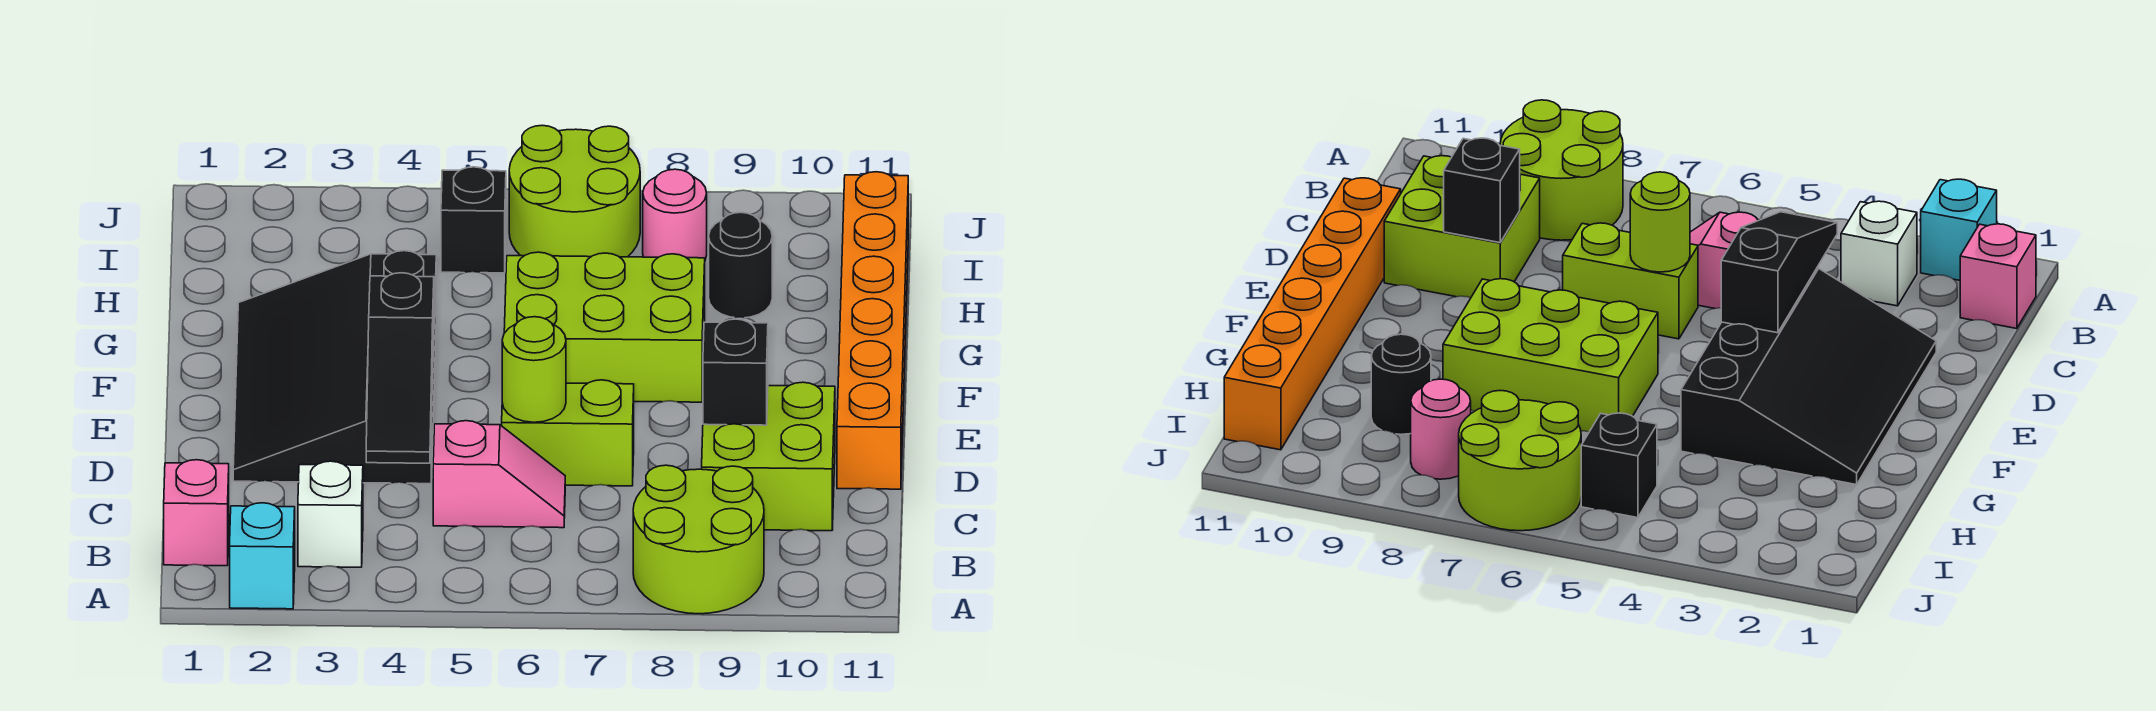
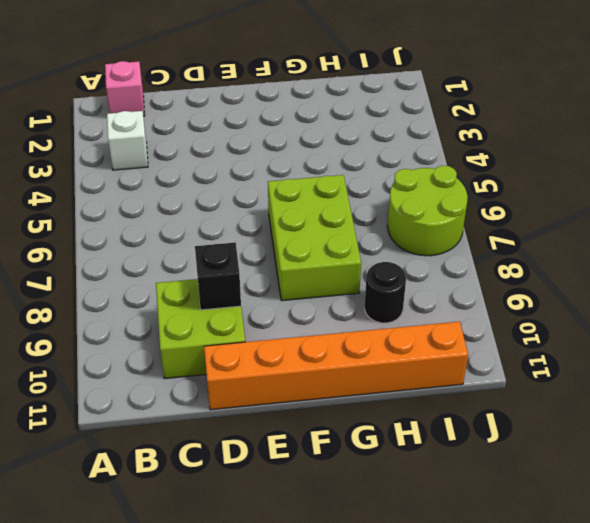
none -> cyan brick A2 level 1
none -> lime round brick A8:B9 level 1
none -> pink slope C5:C6 level 1 top 5

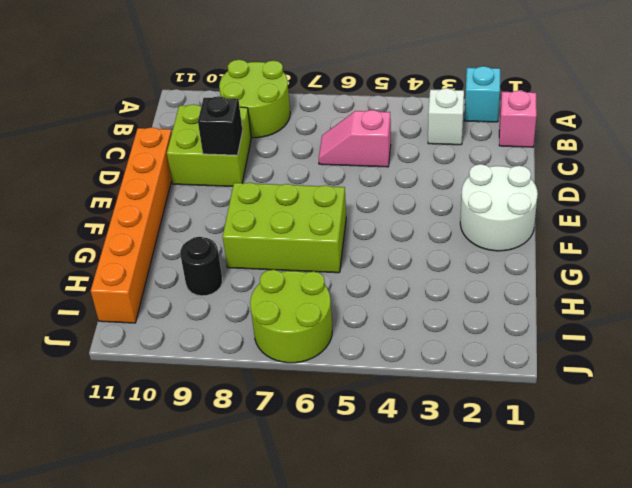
white round brick E1:F2 level 1 -> black slope D2:G4 level 1 top 4
none -> lime brick D6:D7 level 1
none -> black brick I5 level 1
none -> pink round brick I8 level 1

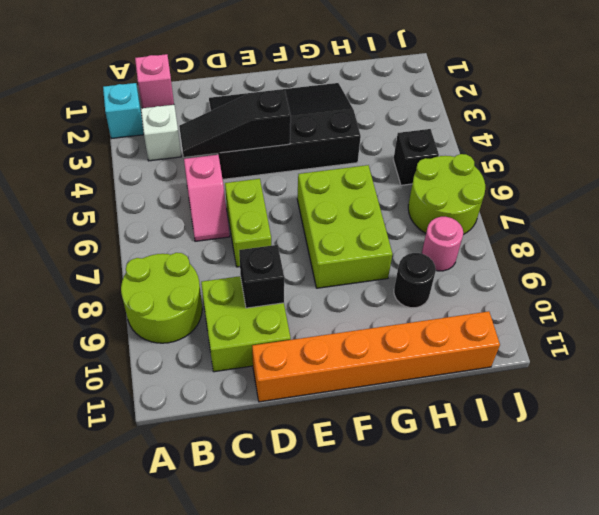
none -> lime round brick D6 level 2

